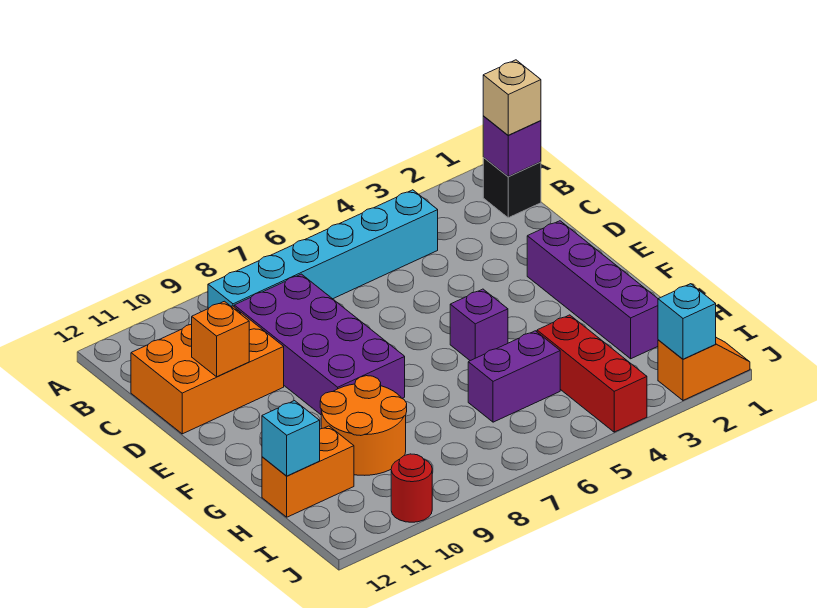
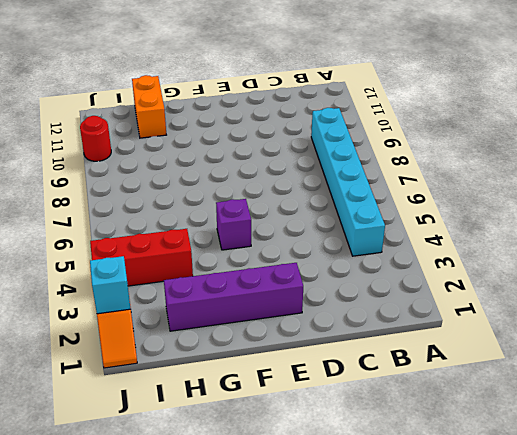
none -> black brick B1 level 1
none -> purple brick C8:F9 level 1
none -> orange brick C10:D12 level 1

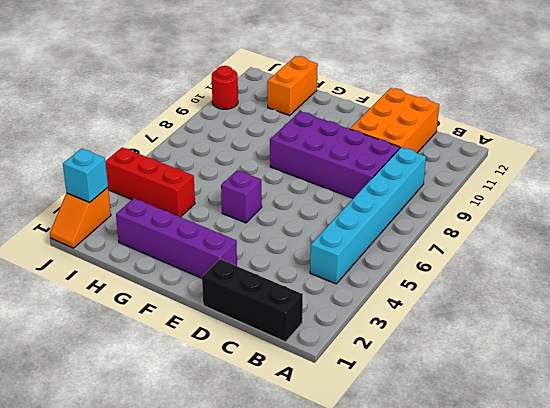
black brick B1:D1 level 1 -> black brick B1 level 1
none -> orange round brick G9:H10 level 1
none -> purple brick H5:H6 level 1
none -> purple brick B1 level 2

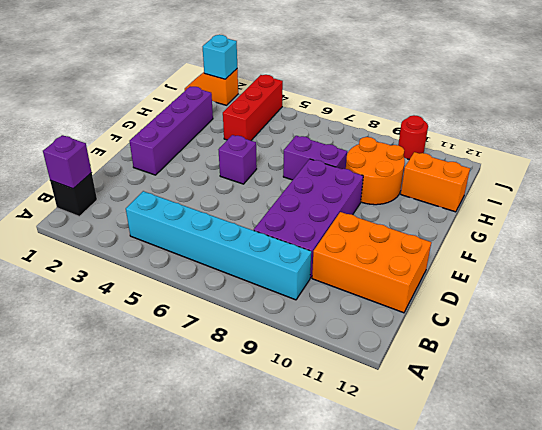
purple brick G7:G8 level 1 -> purple brick H5:H6 level 1
none -> orange brick D11 level 2
none -> cyan brick H12 level 2
none -> tan brick B1 level 3

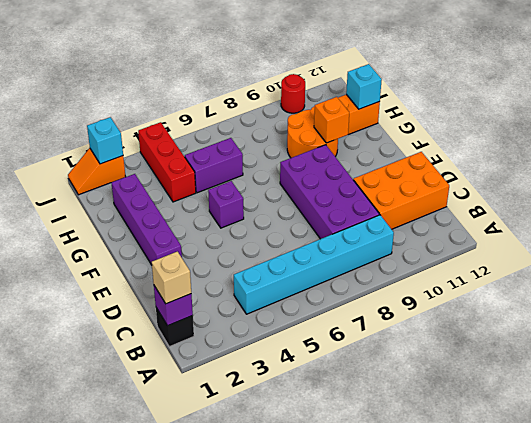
orange brick G10 level 2 -> orange brick D11 level 2

